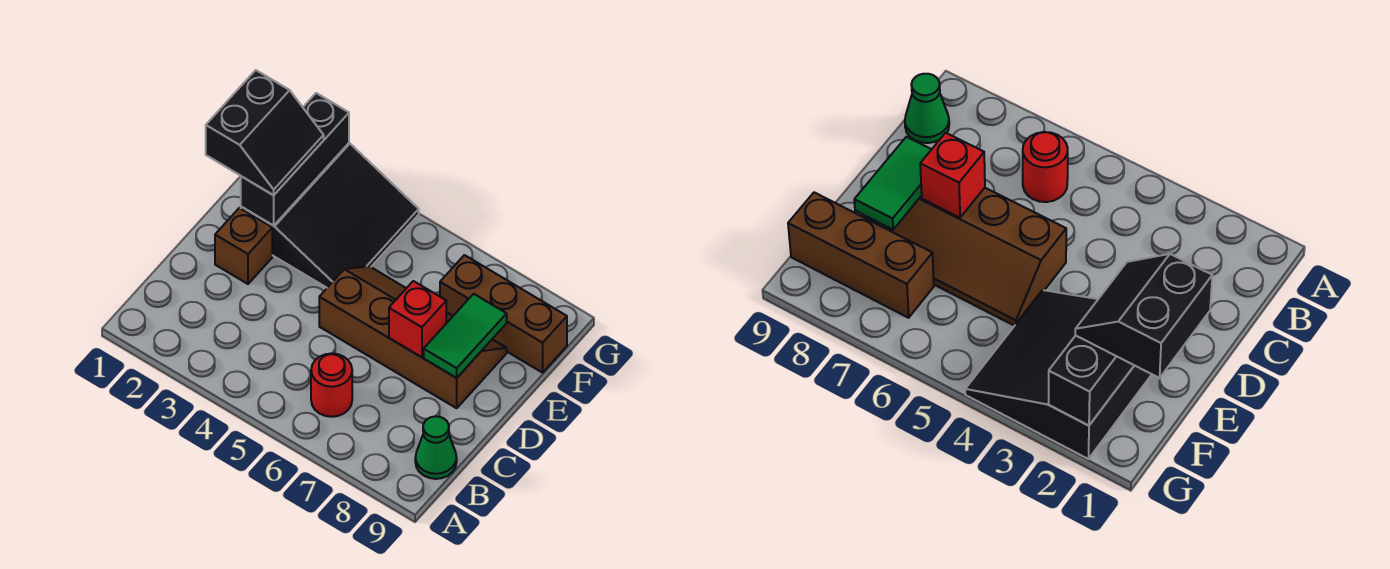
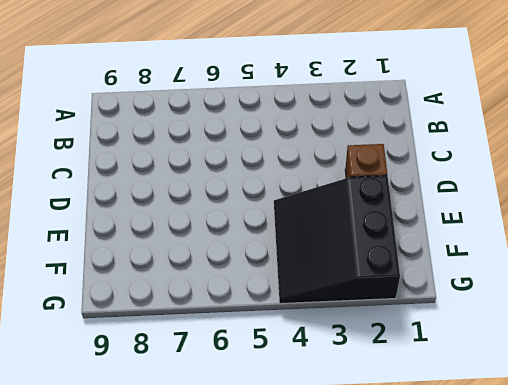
none -> red round brick B6 level 1
none -> green cone B9 level 1

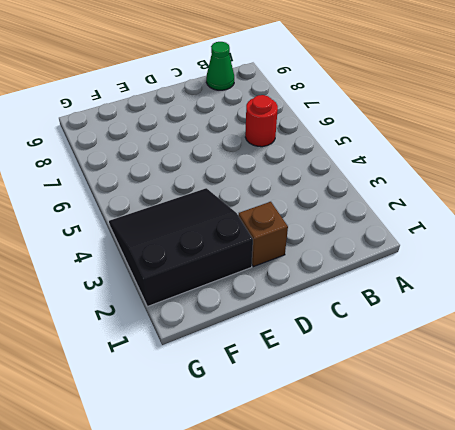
none -> brown slope D5:E8 level 1 top D
none -> brown brick F7:F9 level 1

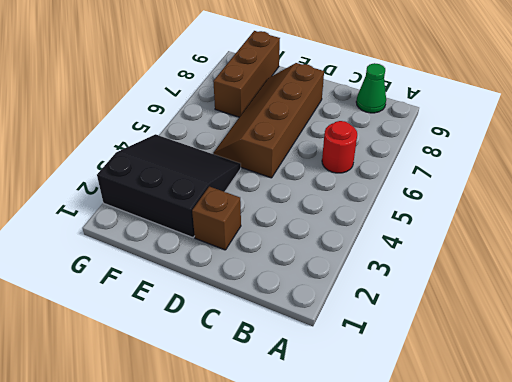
none -> red brick D7 level 2
none -> green tile D8:E8 level 2

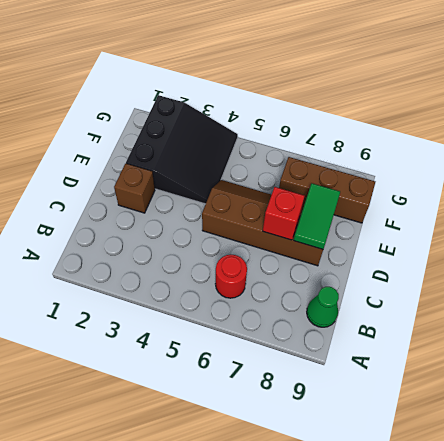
none -> black brick E2:G2 level 2
none -> black slope E1:F2 level 3 top 1

